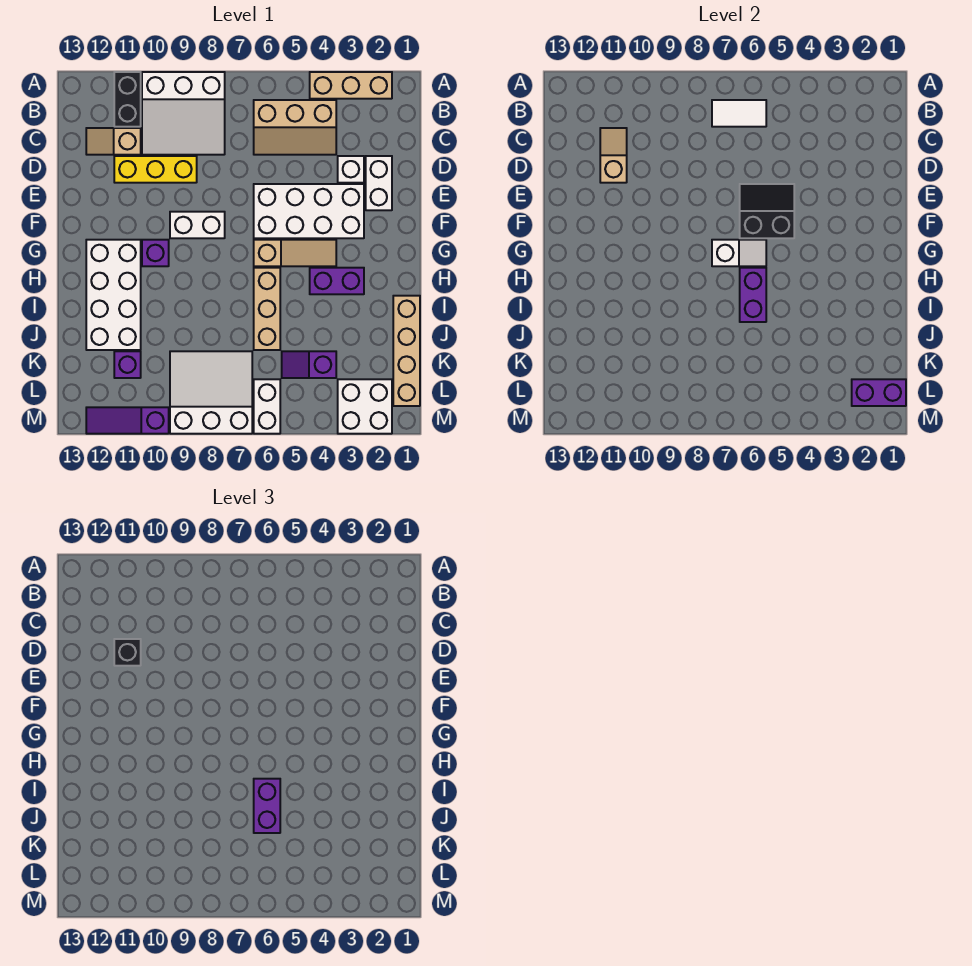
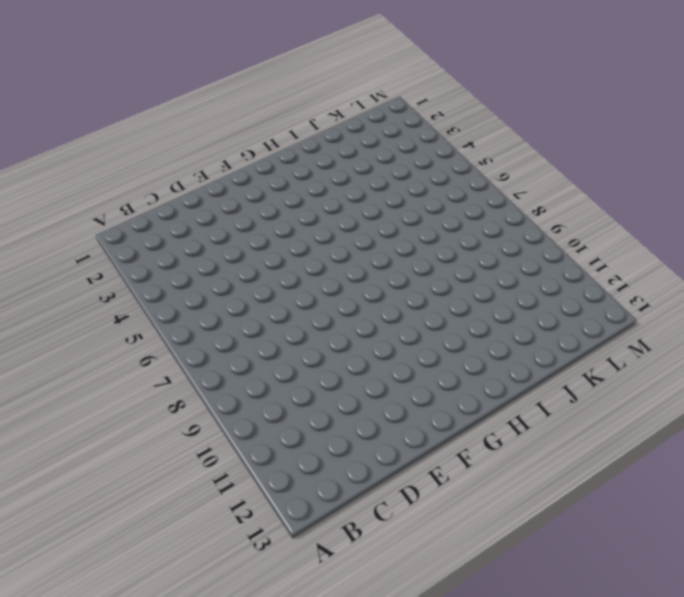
none -> tan brick A2:A4 level 1
none -> white slope A8:C10 level 1 top A
none -> black brick A11:B11 level 1
none -> tan slope B4:C6 level 1 top B

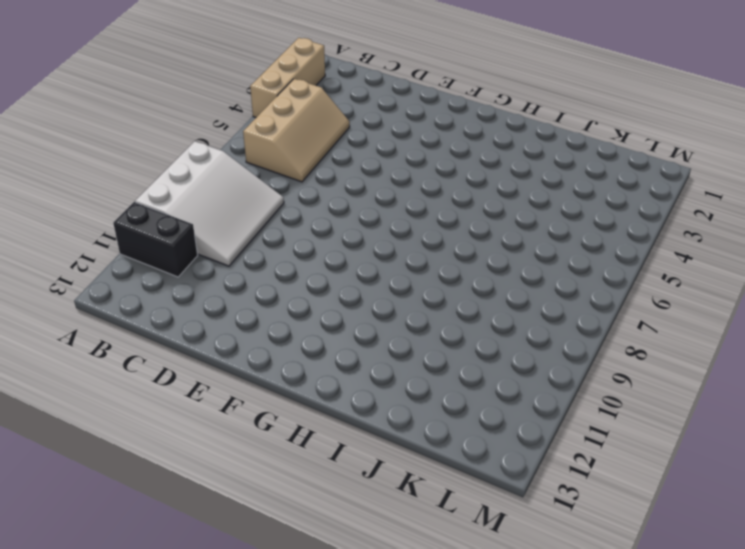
none -> tan slope C11:C12 level 1 top 11
none -> white brick D2:E2 level 1
none -> white brick D3 level 1
none -> yellow brick D9:D11 level 1

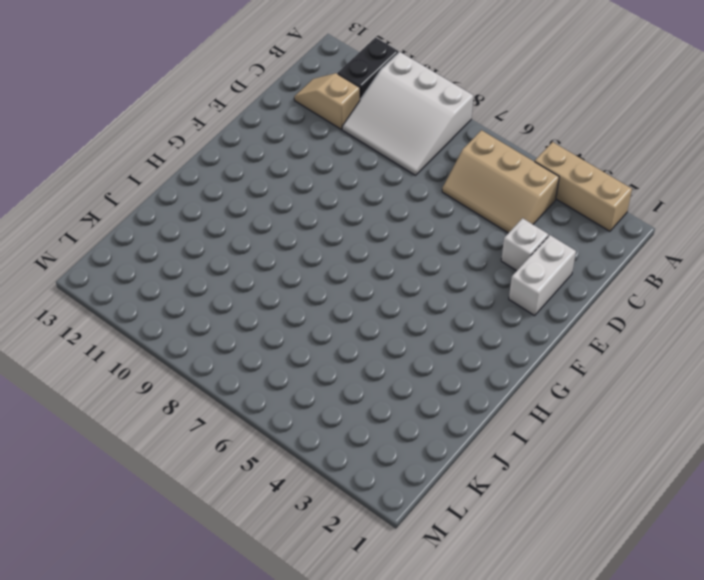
none -> yellow brick D9:D11 level 1
none -> white brick E3:F6 level 1
none -> white brick F8:F9 level 1
none -> tan slope G4:G6 level 1 top 6

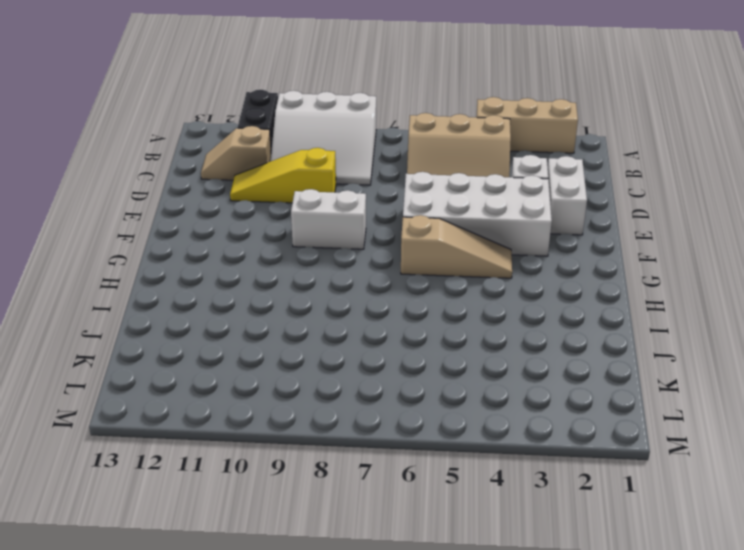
yellow slope D9:D11 level 1 top 9 -> yellow brick D9:D11 level 1
none -> purple brick G10 level 1
none -> white brick G11:J12 level 1
none -> purple brick H3:H4 level 1
none -> tan brick H6:J6 level 1

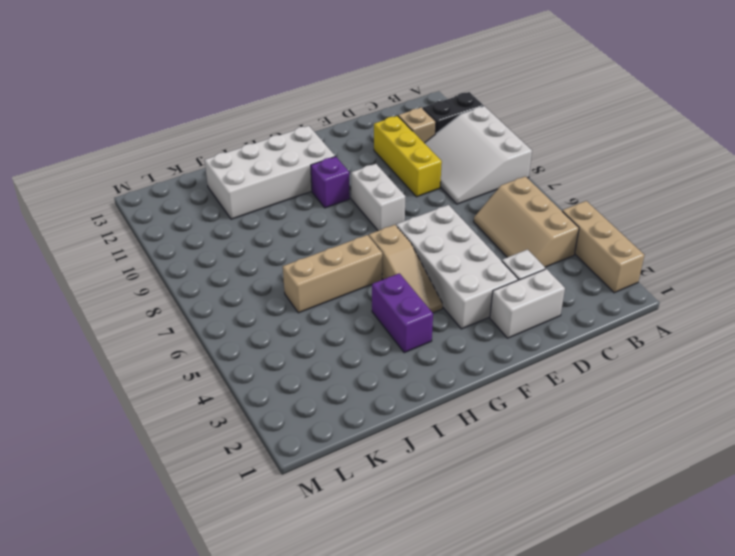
none -> tan brick I1:L1 level 1
none -> purple slope K4:K5 level 1 top 4
none -> white slope K7:M9 level 1 top M
none -> purple brick K11 level 1

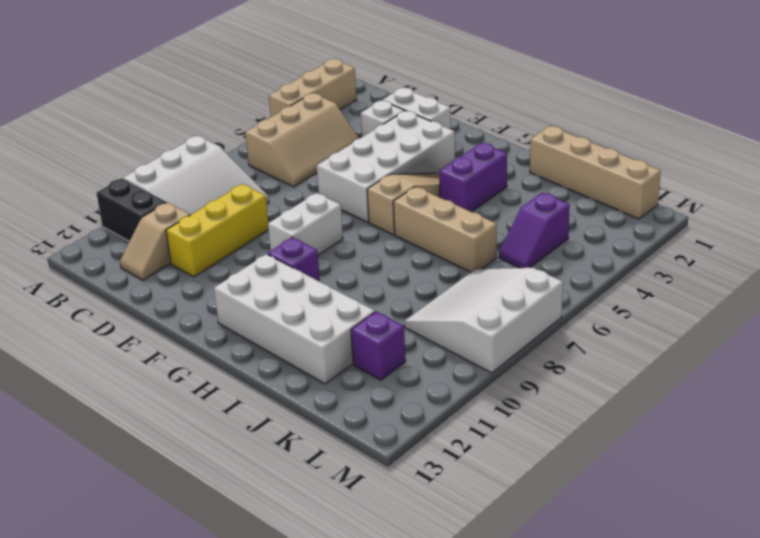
none -> white brick L2:M3 level 1
none -> white brick L6:M6 level 1
none -> purple slope M10:M12 level 1 top 10
none -> white tile B6:B7 level 2

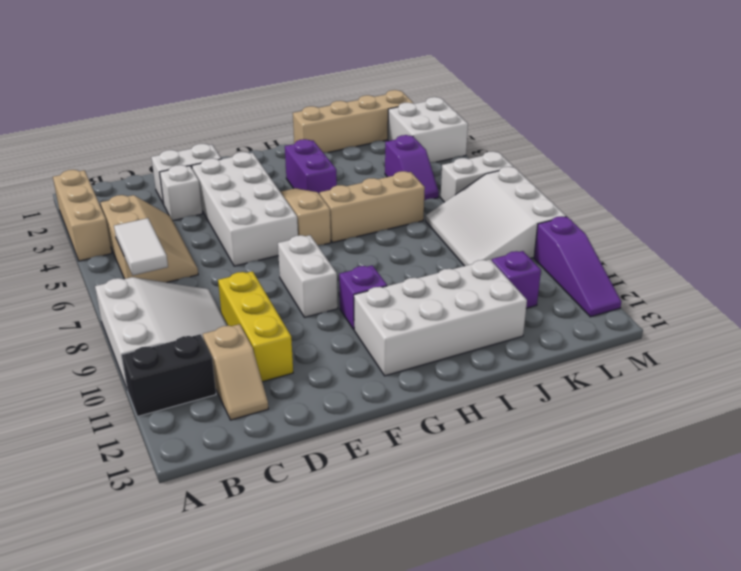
none -> tan slope C11:D11 level 2 top D
none -> black slope E5:F6 level 2 top F
none -> white slope G6:G7 level 2 top 7
none -> purple brick H6:I6 level 2

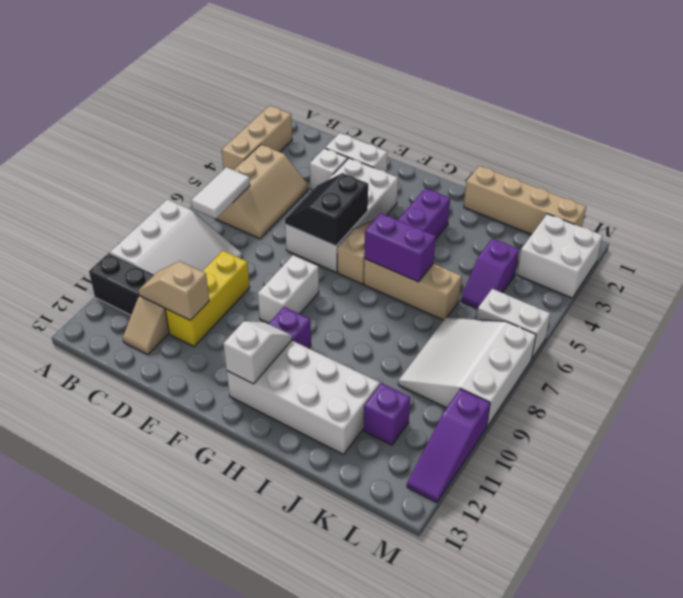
white slope G11:G12 level 2 top 12 -> white slope G6:G7 level 2 top 7
none -> purple brick L1:L2 level 2
none -> black brick D11 level 3
none -> purple brick I6:J6 level 3

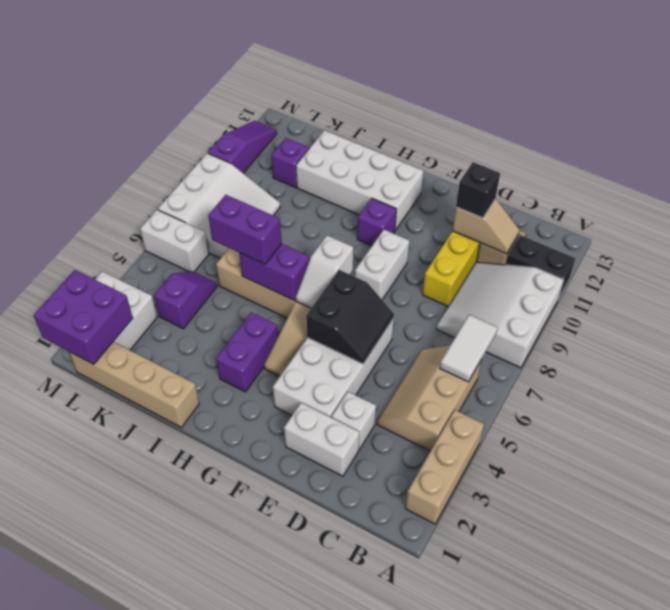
purple brick L1:M2 level 2 -> purple brick L1:L2 level 2

